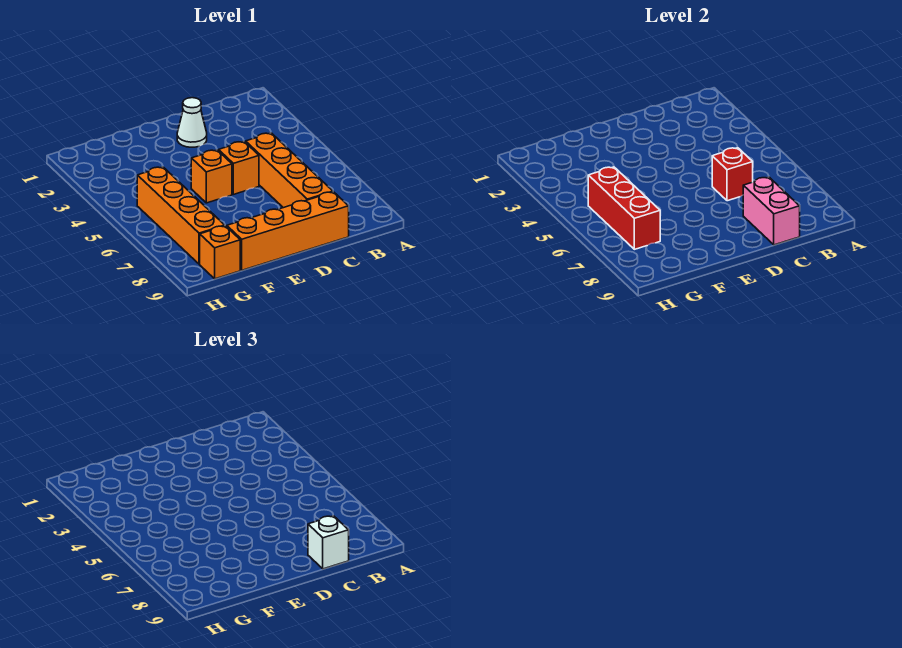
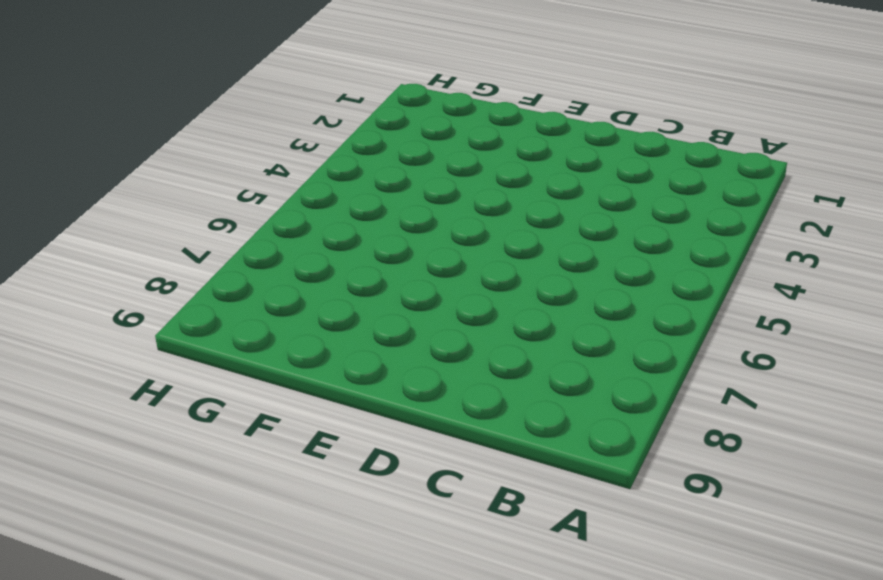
none -> orange brick C5:C8 level 1
none -> orange brick C9:F9 level 1

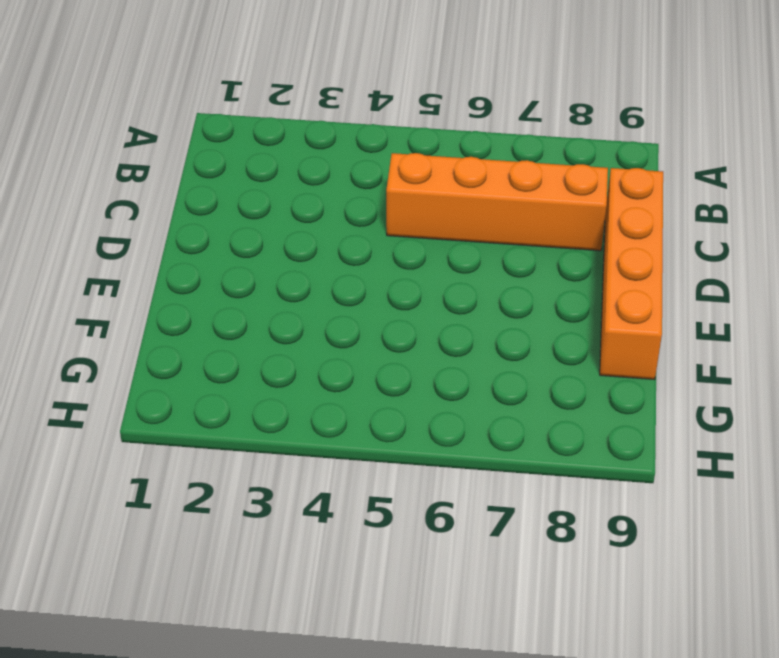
none -> white cone D2 level 1
none -> orange brick D5 level 1

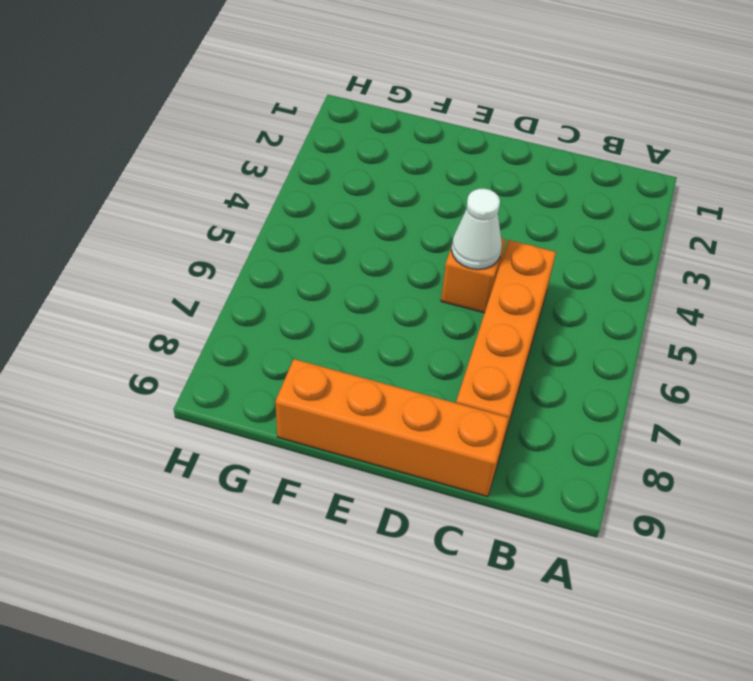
white cone D5 level 2 -> white cone D2 level 1
none -> orange brick E5 level 1
none -> orange brick G5:G8 level 1

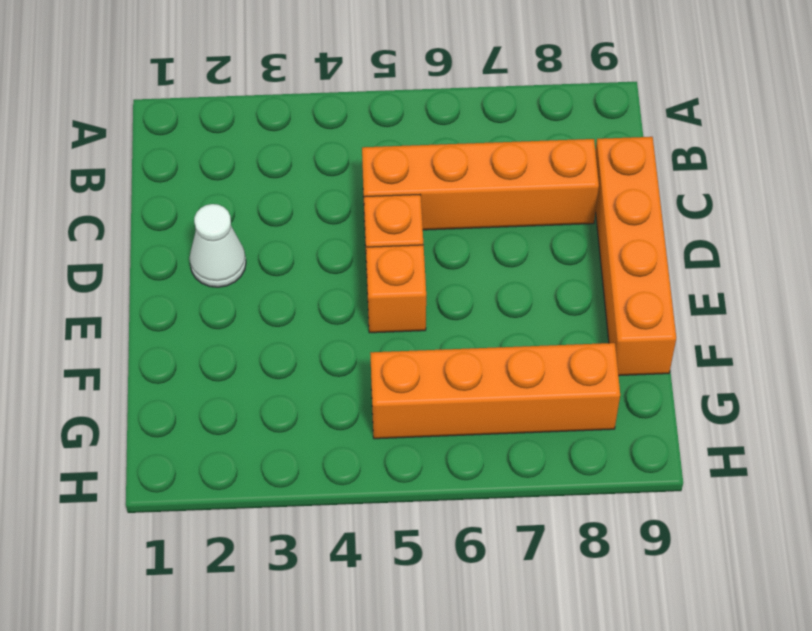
none -> orange brick G9 level 1
none -> red brick C6 level 2

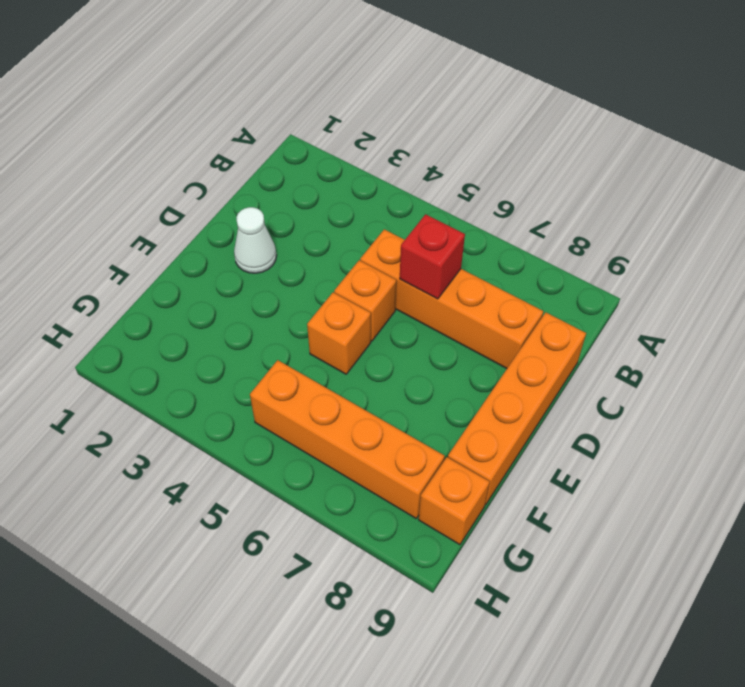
none -> pink brick C8:C9 level 2
none -> red brick G5:G7 level 2

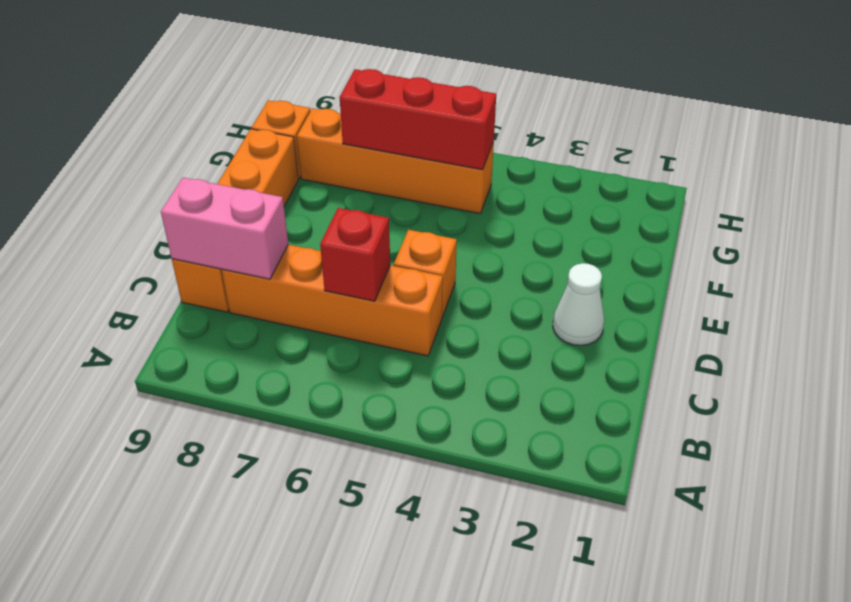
none -> orange brick E5 level 1
none -> white brick C9 level 3

